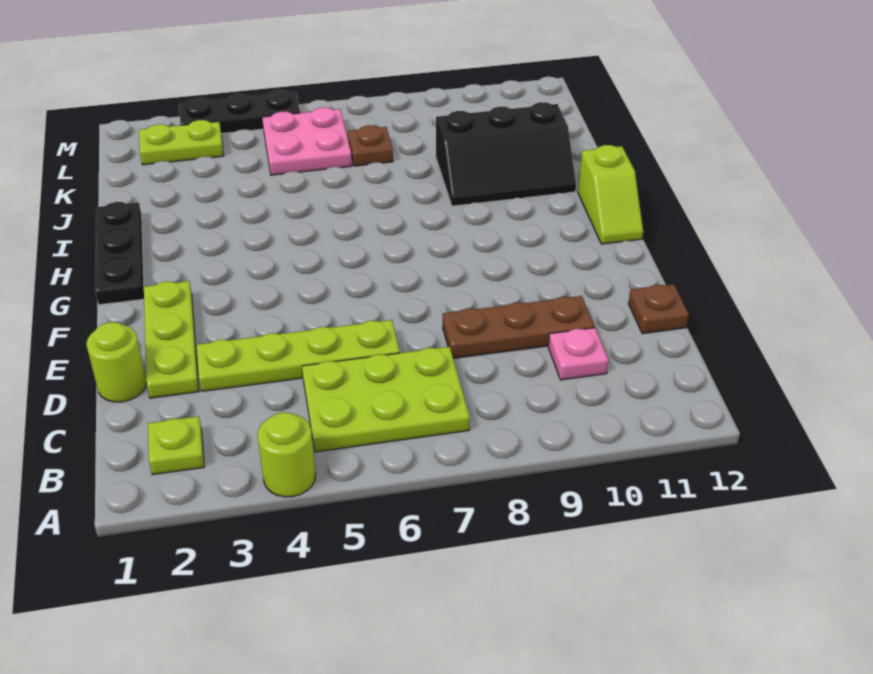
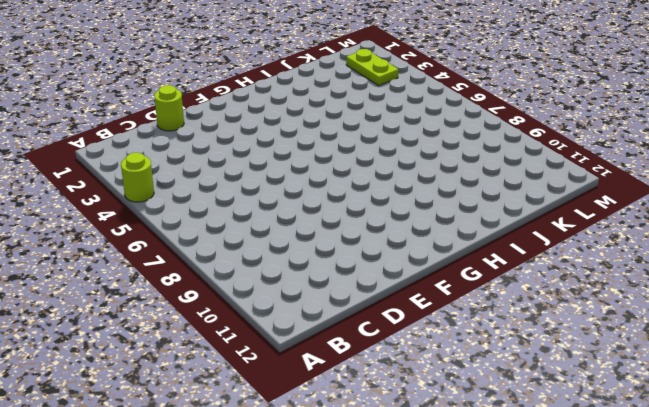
none -> lime plate B2 level 1
none -> lime plate B5:C7 level 1
none -> pink plate C10 level 1

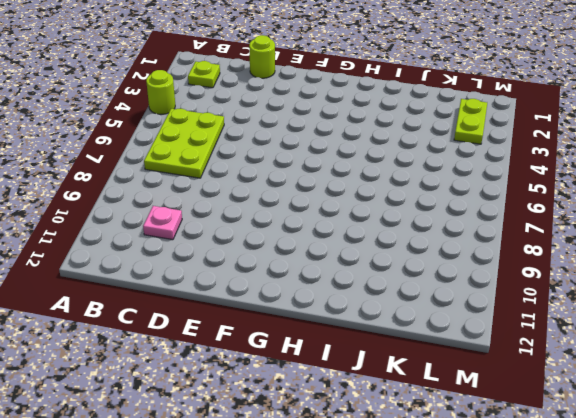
none -> lime plate D2:F2 level 1
none -> lime plate D3:D6 level 1
none -> brown plate D8:D10 level 1

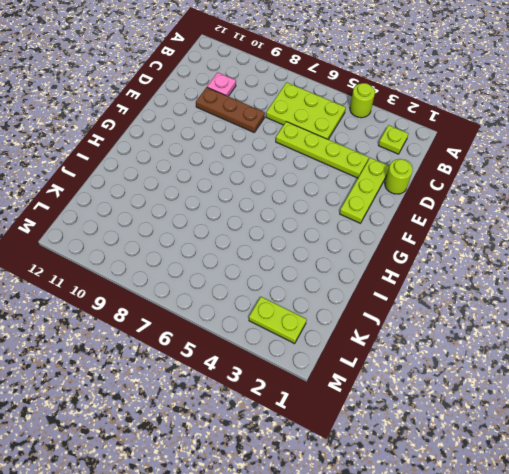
none -> brown plate D12 level 1
none -> black plate G1:I1 level 1
none -> lime slope G12:H12 level 1 top H

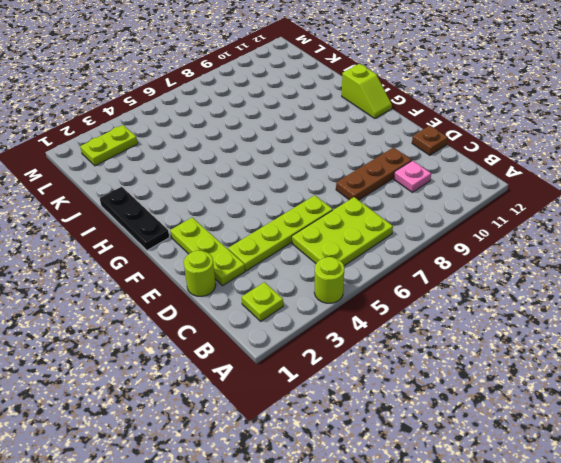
none -> black slope I9:J11 level 1 top J
none -> pink plate K5:L6 level 1
none -> brown plate K7 level 1

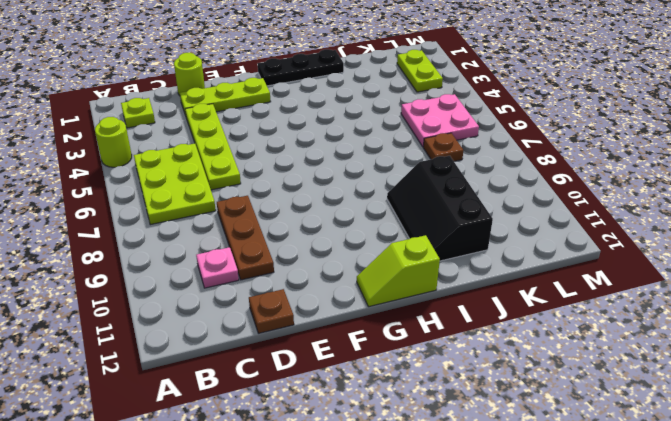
none -> black plate M3:M5 level 1

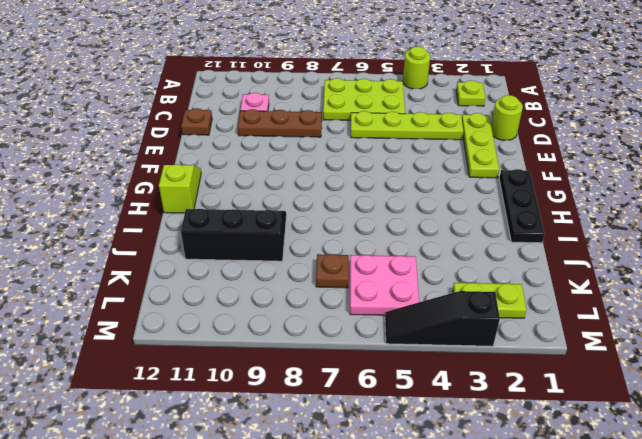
black slope M3:M5 level 1 top 3 -> black plate M3:M5 level 1

